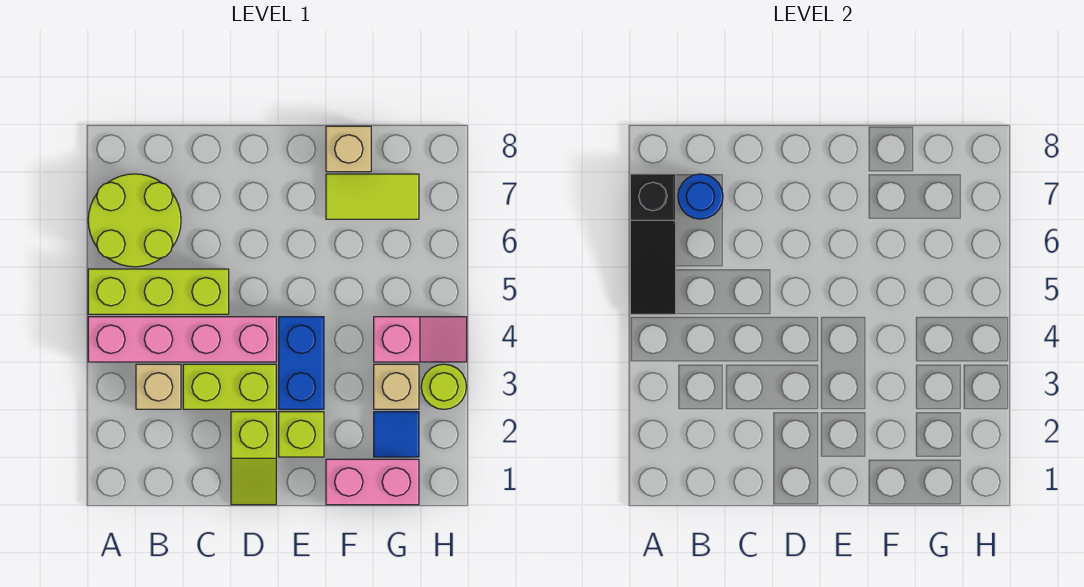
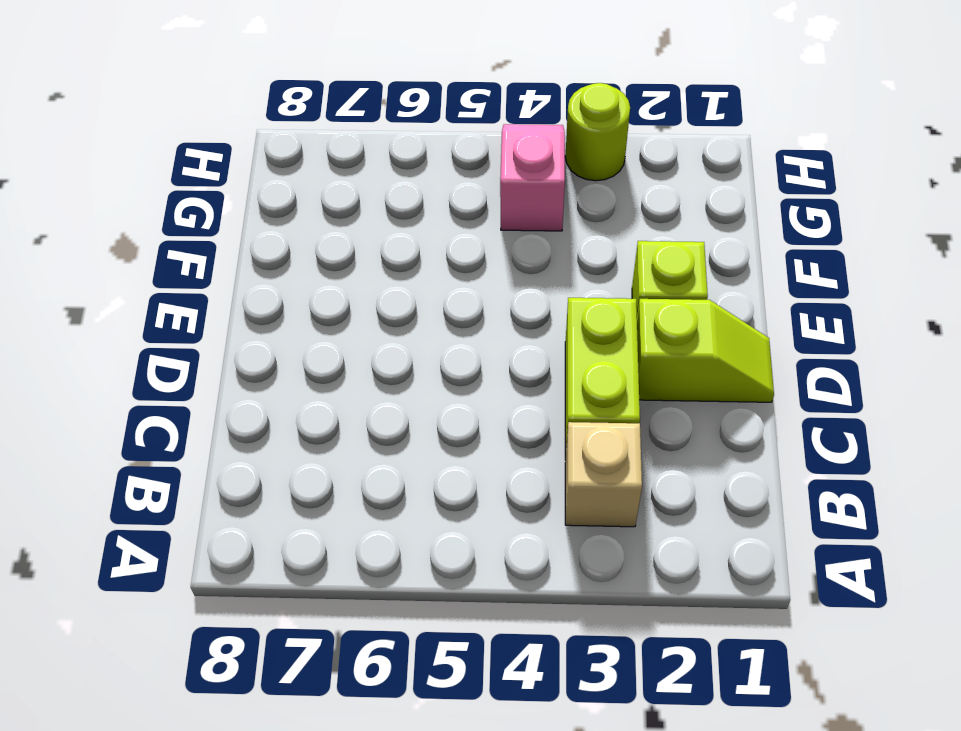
none -> pink brick A4:D4 level 1
none -> lime brick A5:C5 level 1
none -> lime round brick A6:B7 level 1

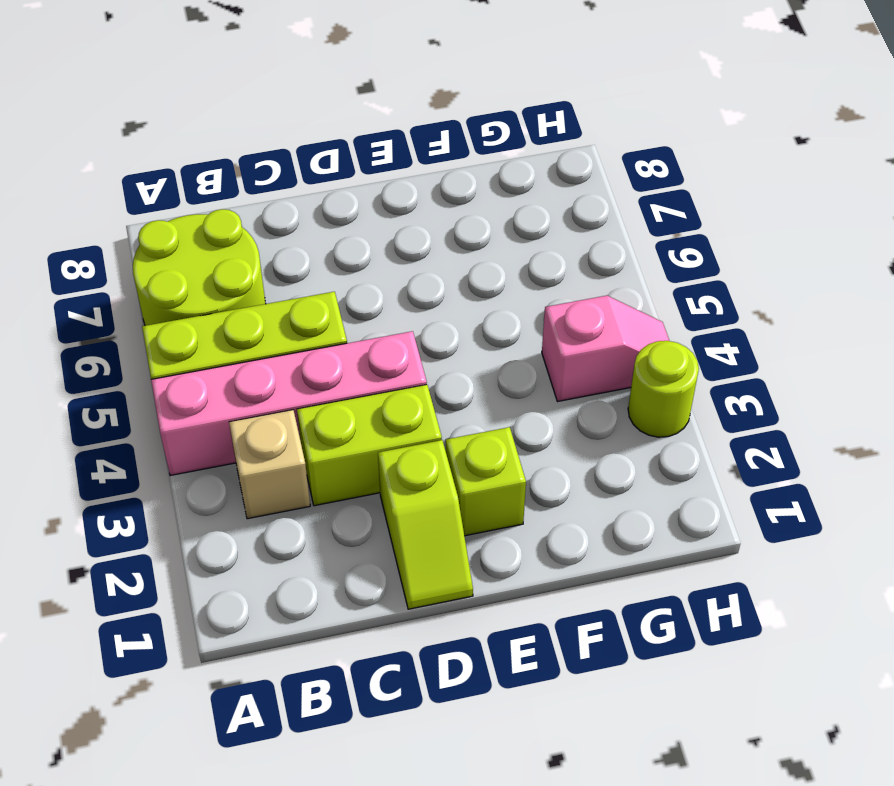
none -> blue brick E3:E4 level 1
none -> pink brick F1:G1 level 1
none -> lime tile F7:G7 level 1

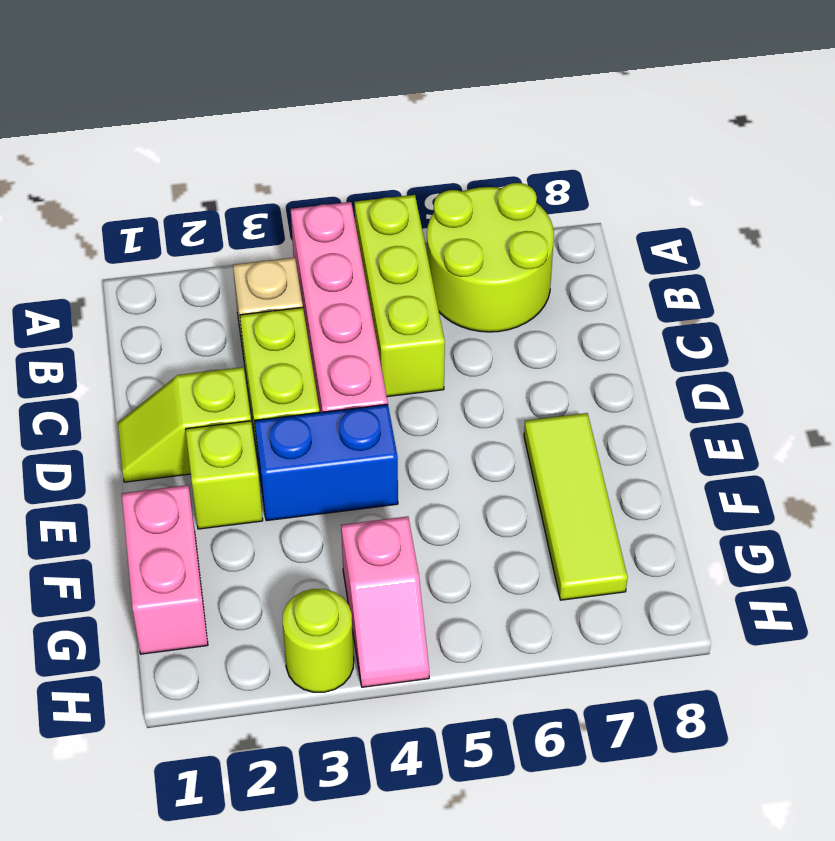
lime tile E7:G7 level 1 -> lime tile F7:G7 level 1
none -> tan brick F8 level 1
none -> blue tile G2 level 1
none -> tan brick G3 level 1

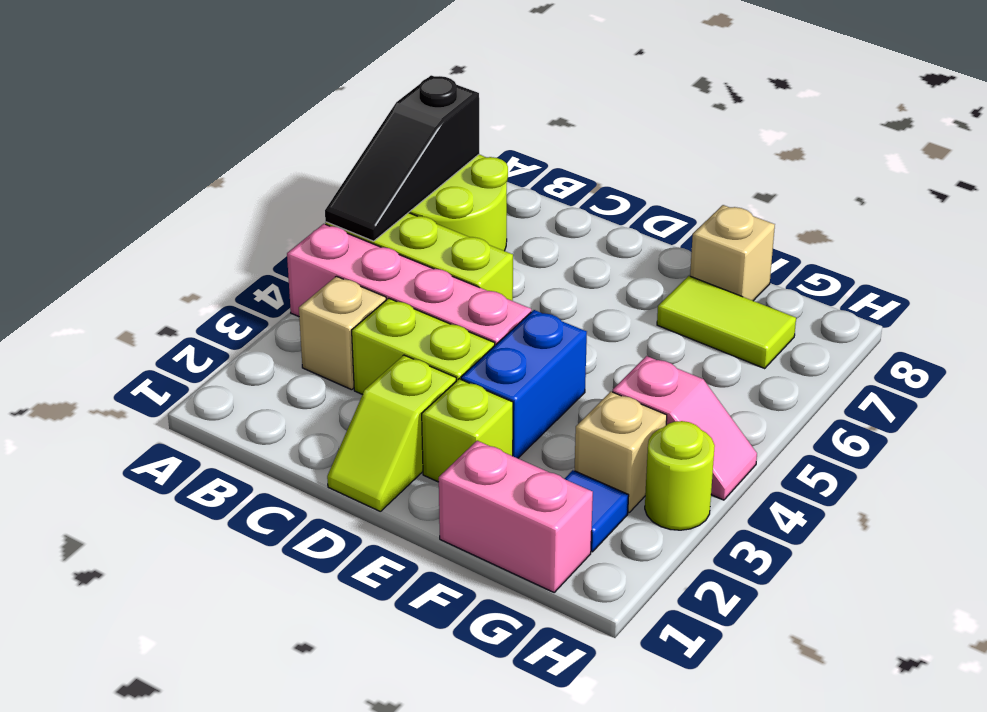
none -> blue round brick B7 level 2

